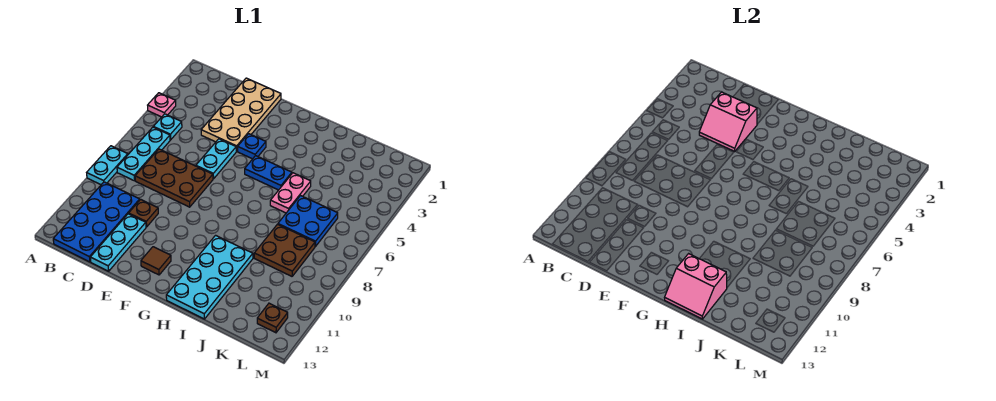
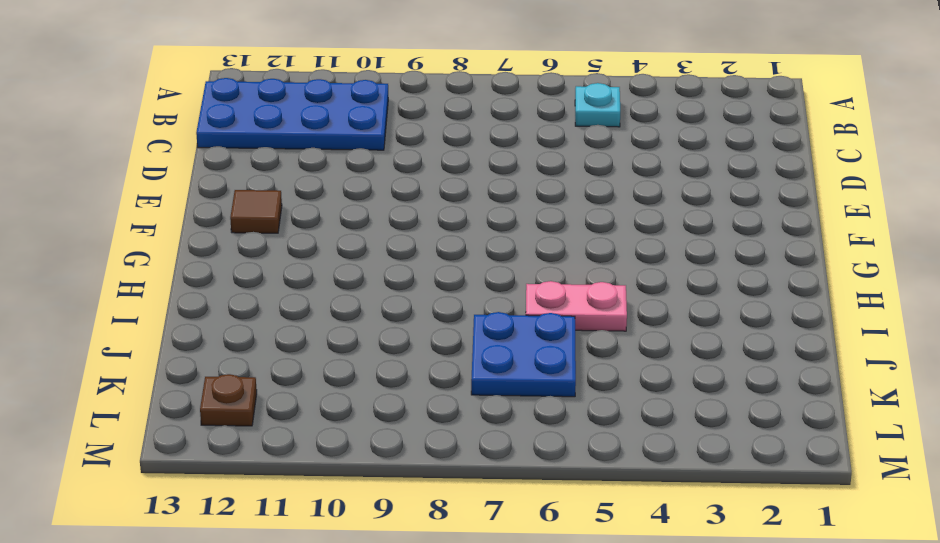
none -> pink plate A4 level 1
none -> cyan plate A8:A9 level 1
none -> cyan plate B6:B8 level 1

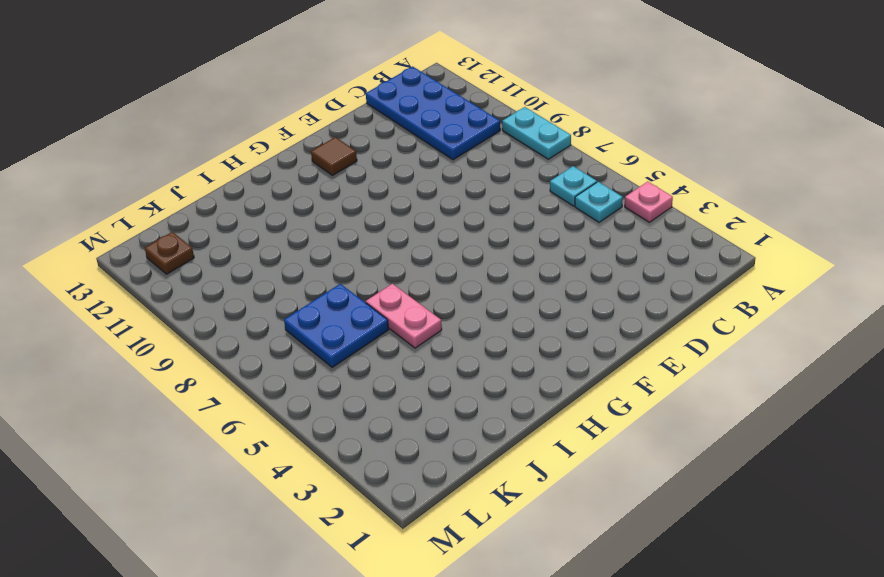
cyan plate B6 level 1 -> cyan plate B6:B8 level 1
none -> brown plate C7:E8 level 1
none -> tan plate D1:E4 level 1
none -> brown plate D10 level 1

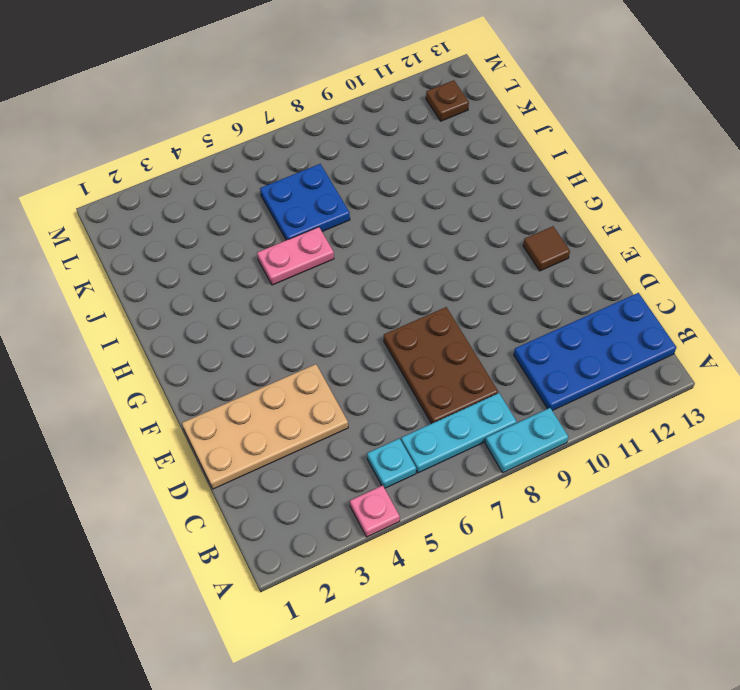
none -> brown plate D10 level 1
none -> cyan plate D11:D13 level 1
none -> cyan plate E5:E6 level 1

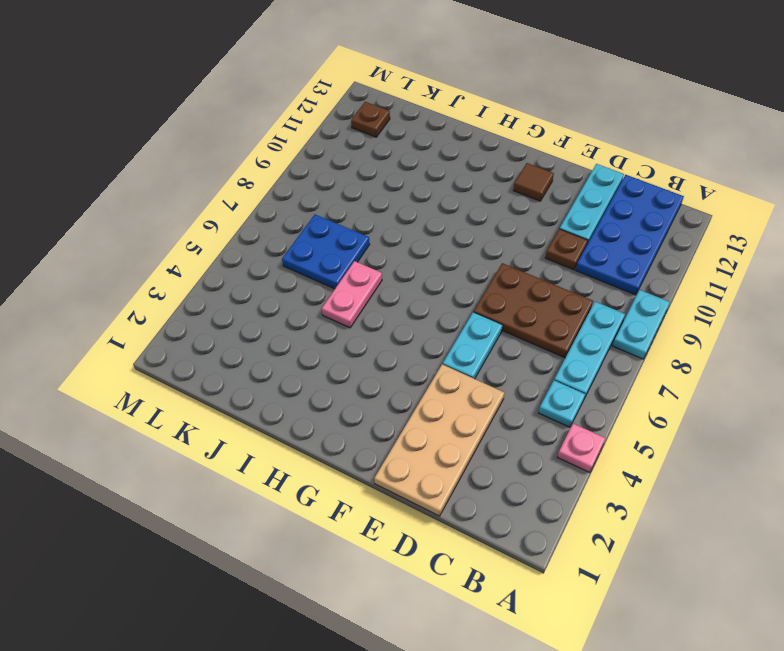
none -> blue plate F4 level 1
none -> blue plate G5:H5 level 1
none -> cyan plate H10:I13 level 1

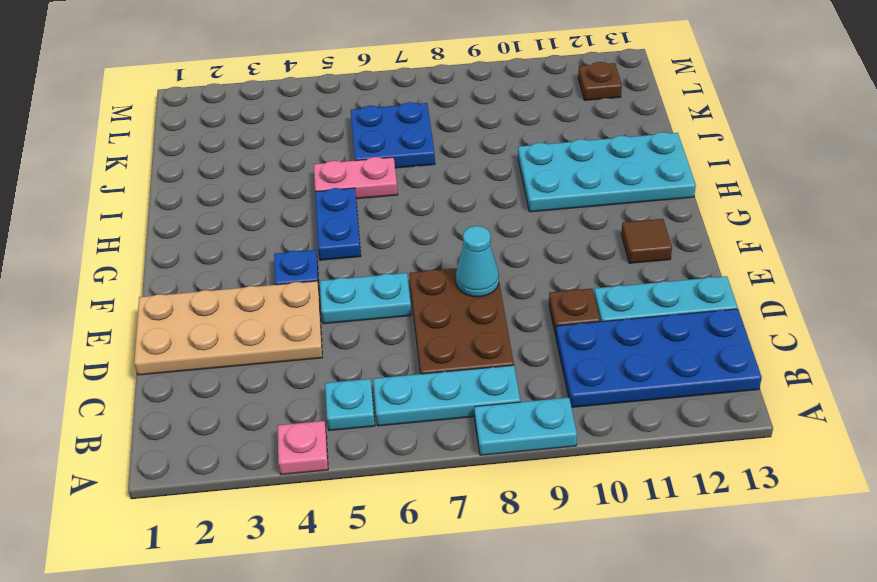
cyan cone E8 level 2 -> none
none -> brown plate J8:K9 level 1
none -> pink slope D3:E4 level 2 top 3
none -> pink slope H12:I13 level 2 top 12

